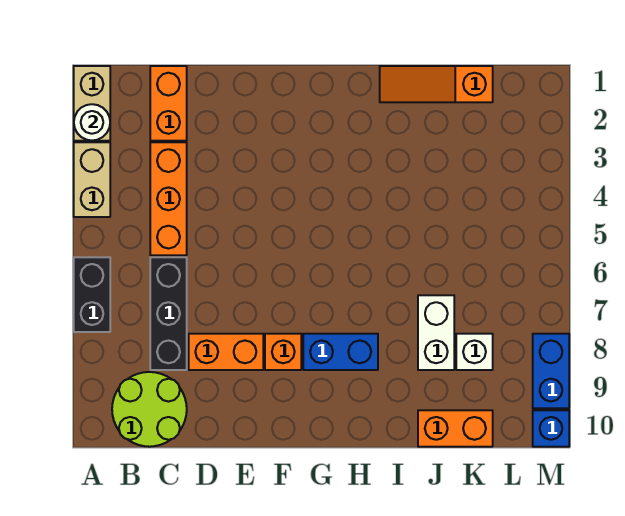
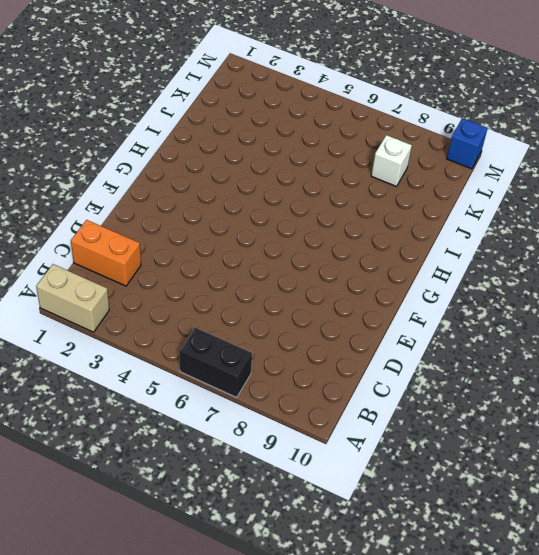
none -> tan brick A3:A4 level 1
none -> lime round brick B9:C10 level 1
none -> orange brick C3:C5 level 1

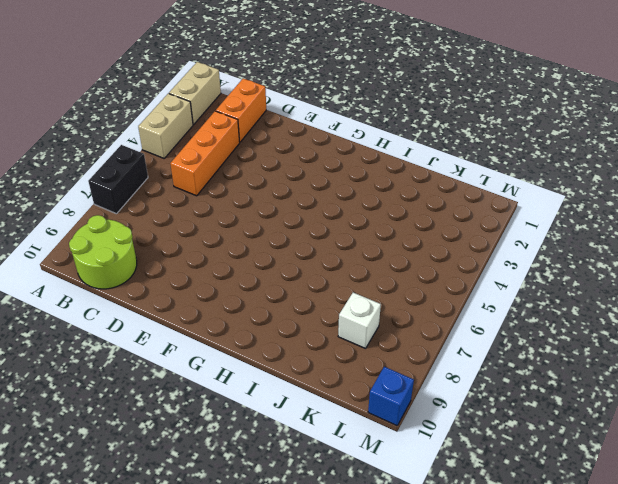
none -> black brick C6:C8 level 1
none -> orange brick D8:E8 level 1
none -> orange brick F8 level 1

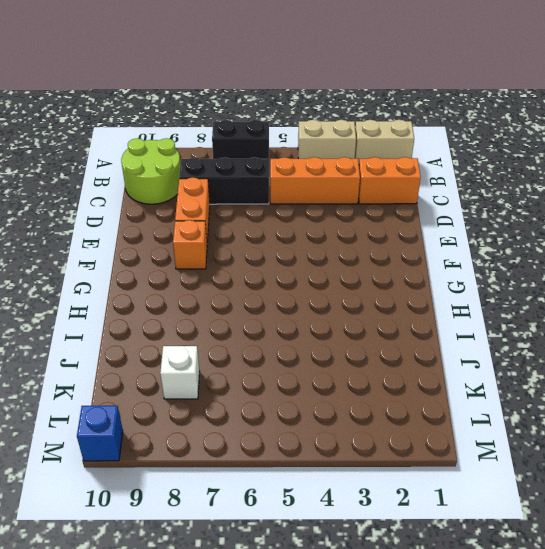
none -> blue brick G8:H8 level 1
none -> orange slope I1:K1 level 1 top K
none -> white brick J7:J8 level 1

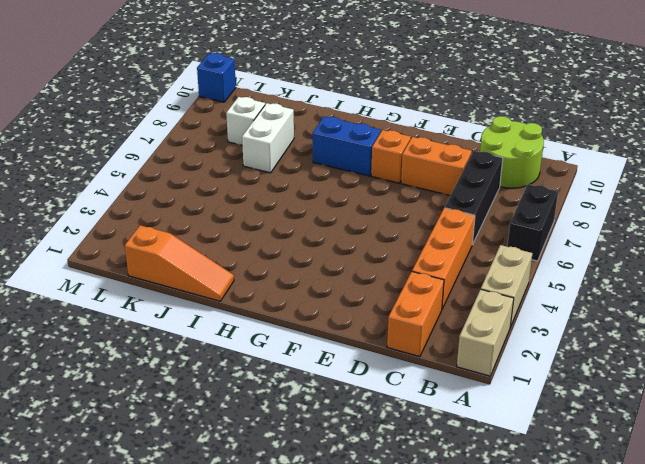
none -> orange brick J10:K10 level 1
none -> blue brick M8:M9 level 1
none -> white round brick A2 level 2

